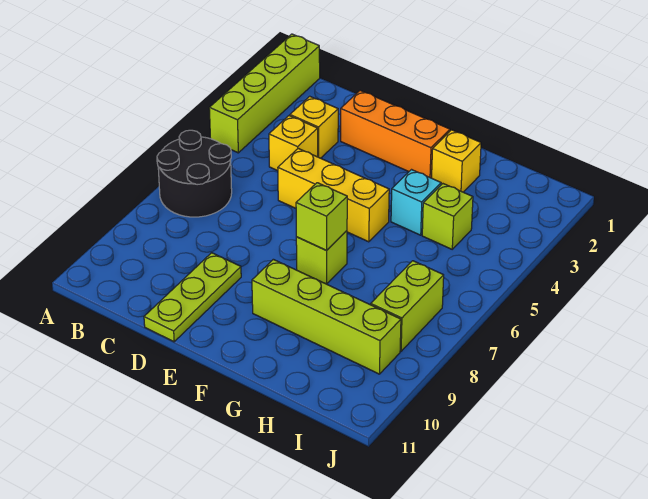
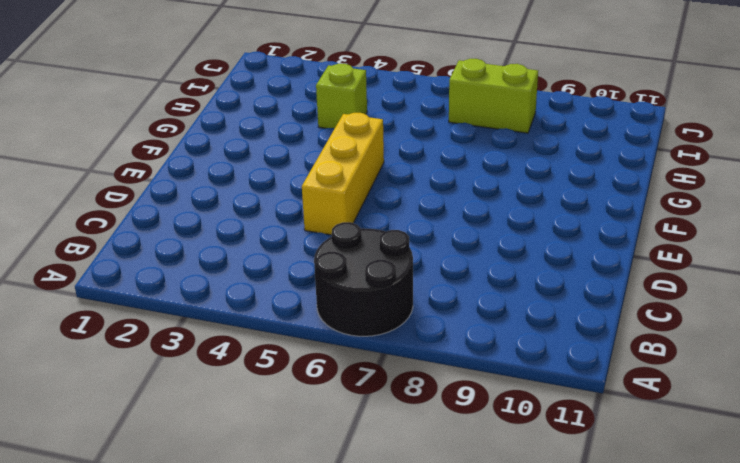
none -> lime brick A1:A4 level 1
none -> yellow brick C3 level 1
none -> yellow brick C4 level 1

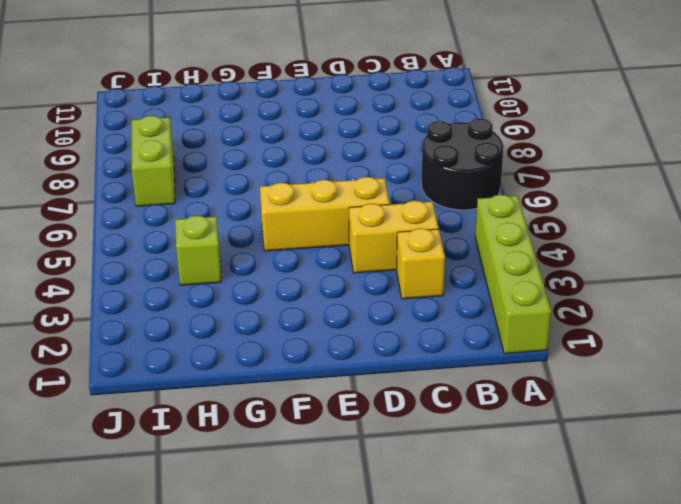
yellow brick C4:D4 level 1 -> yellow brick C4 level 1
none -> orange brick D2:F2 level 1
none -> lime plate D9:D11 level 1
none -> lime brick F7 level 1

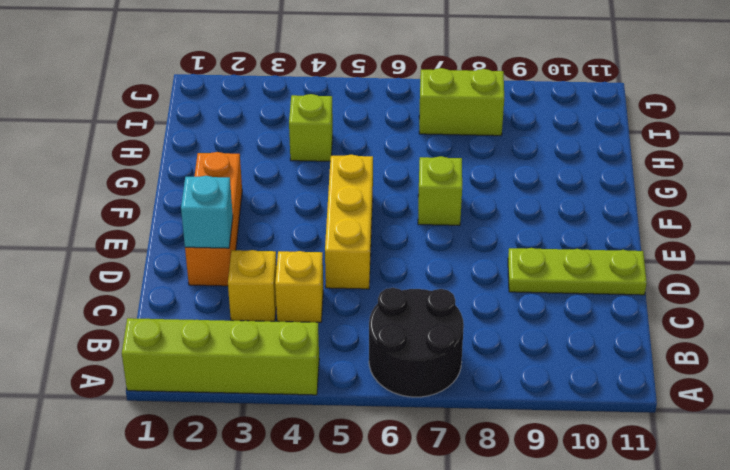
cyan brick D2 level 2 -> cyan brick G4 level 1
none -> lime brick F9:I9 level 1
none -> yellow brick G2 level 1
none -> lime brick F7 level 2

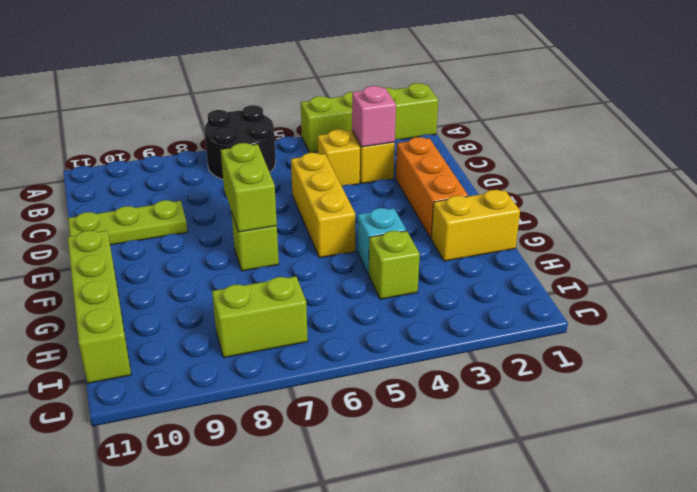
pink brick C3 level 2 -> none
lime brick E7:F7 level 2 -> lime brick F7 level 2
lime brick F11:I11 level 1 -> lime brick F9:I9 level 1
yellow brick G1:G2 level 1 -> yellow brick G2 level 1

